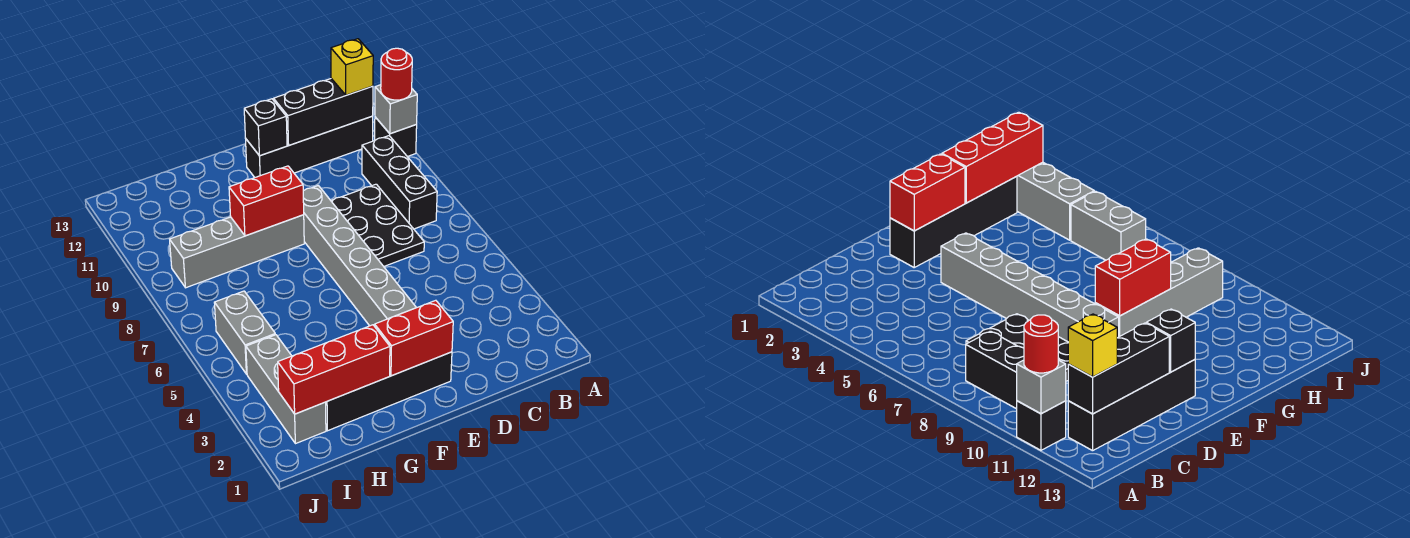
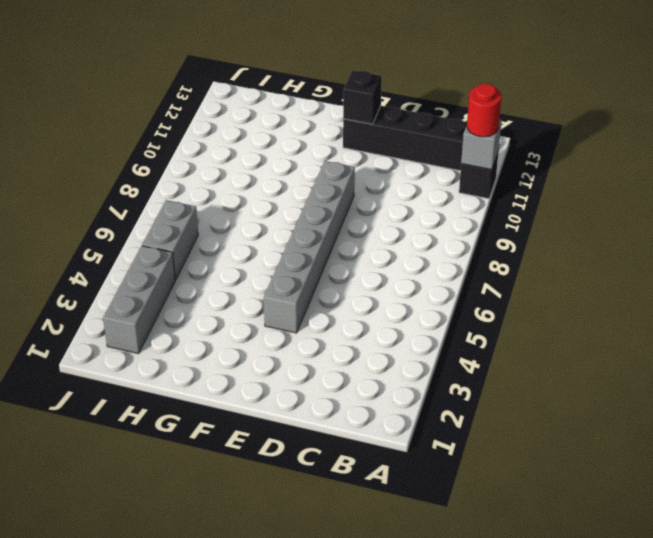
none -> black brick B8:B10 level 1
none -> black plate C7:D9 level 1
none -> black brick E2:H2 level 1

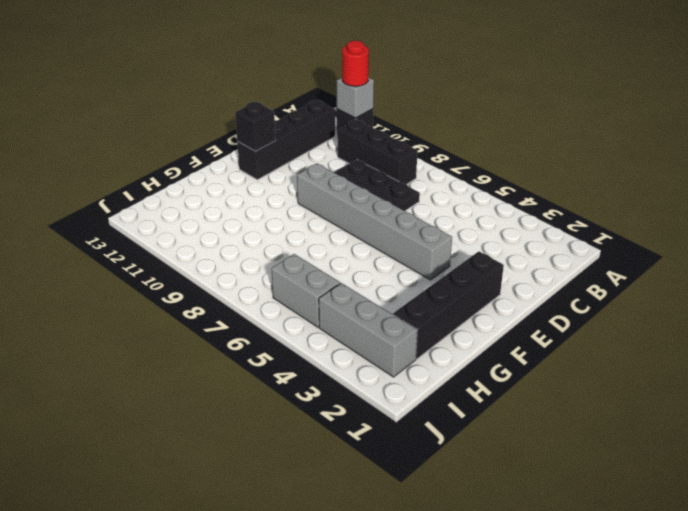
none -> grey brick F9:I9 level 1
none -> black brick B12:D12 level 2
none -> red brick E2:F2 level 2

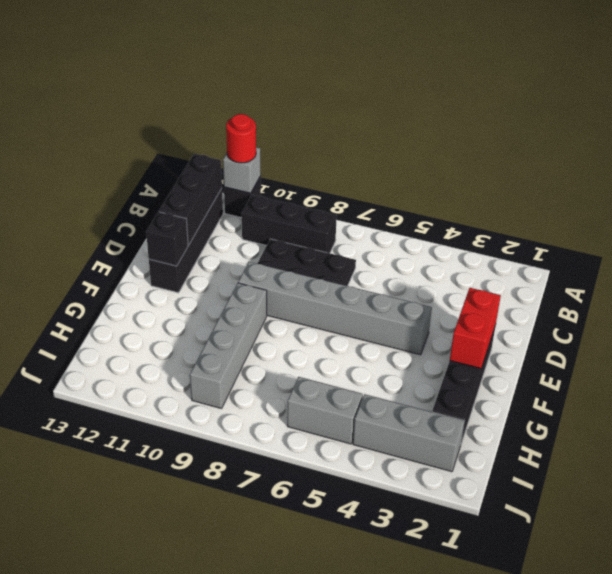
none -> red brick F9:G9 level 2
none -> red brick G2:I2 level 2
none -> yellow brick B12 level 3

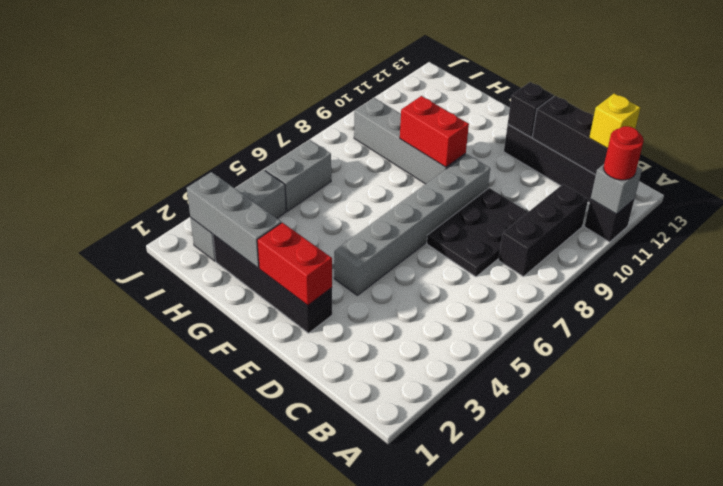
grey brick G2:I2 level 2 -> red brick G2:I2 level 2

